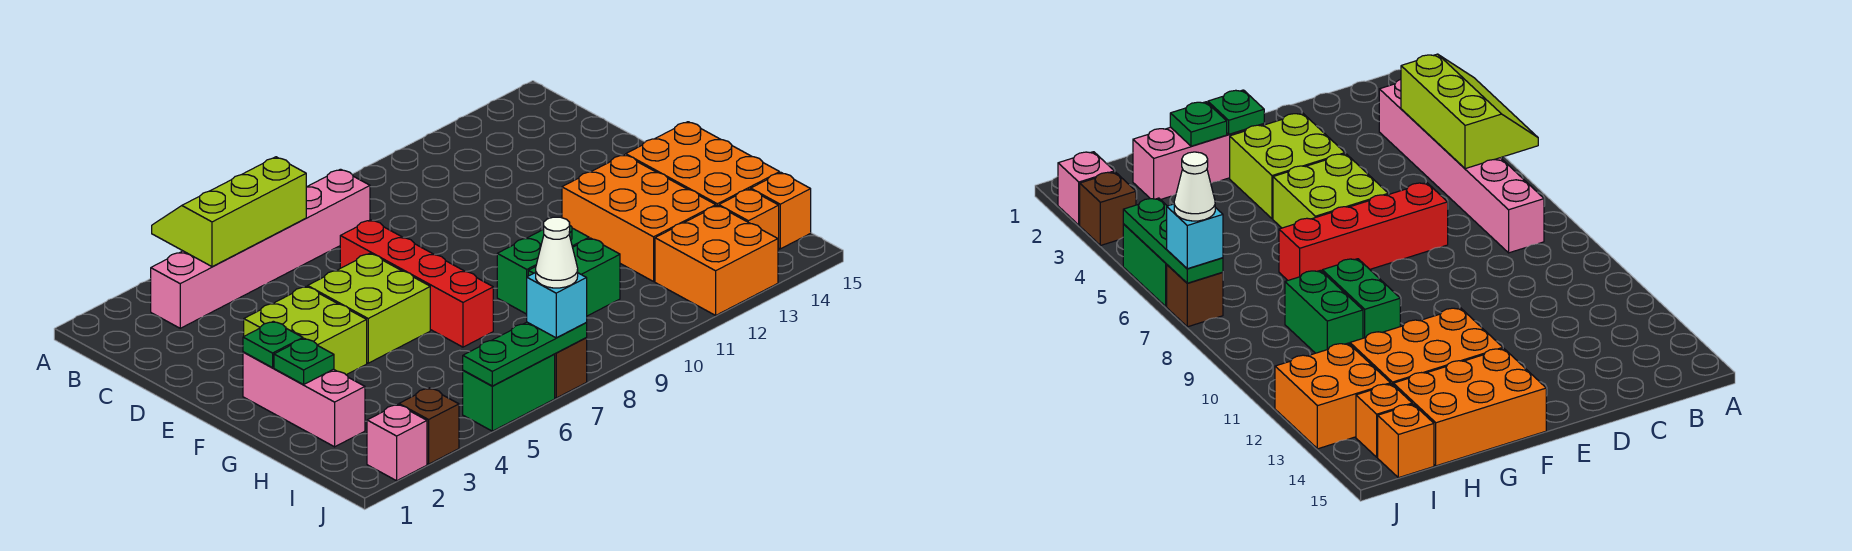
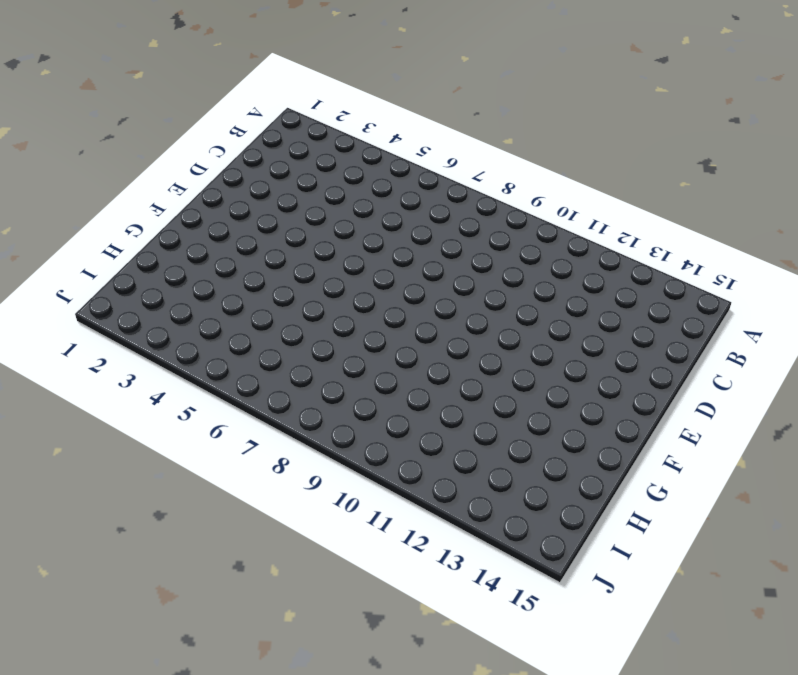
none -> pink brick B3:B8 level 1
none -> red brick D7:G7 level 1
none -> lime brick E3:F4 level 1

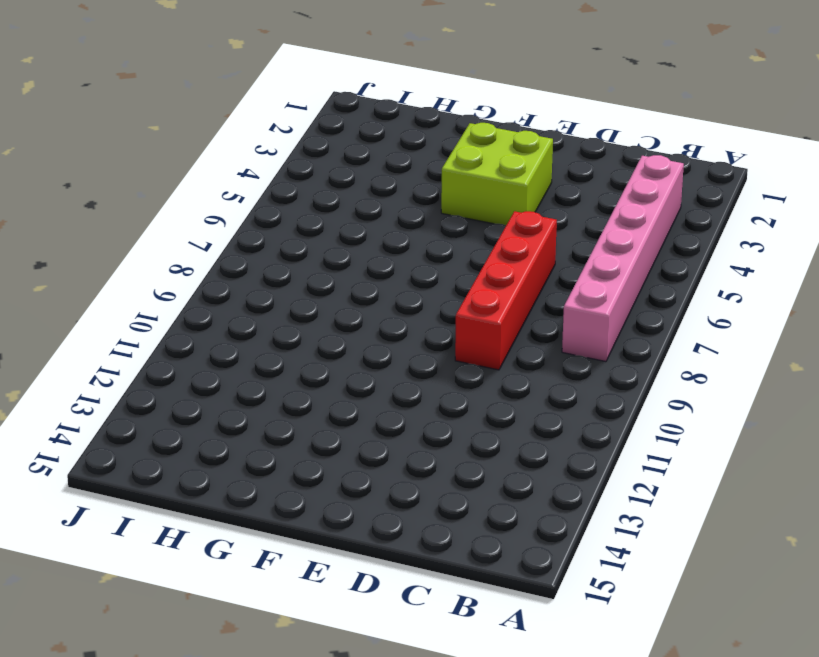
red brick D6:D9 level 1 -> red brick D7:G7 level 1
none -> lime brick E5:F6 level 1
none -> pink brick F2:H2 level 1
none -> orange brick F12:H13 level 1

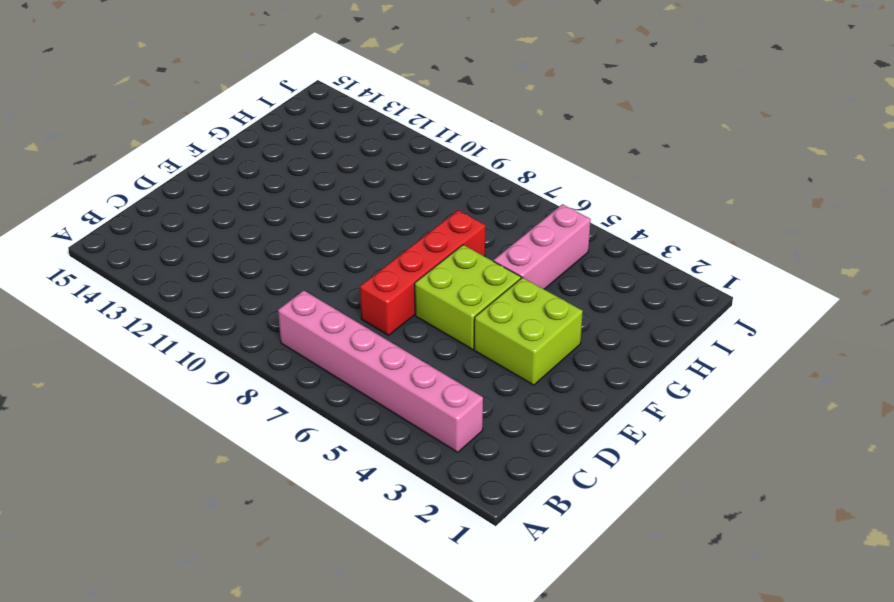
pink brick G5:I5 level 1 -> pink brick F2:H2 level 1
none -> orange brick F12:H13 level 1
none -> orange brick F14:H15 level 1
none -> green brick G9:G10 level 1

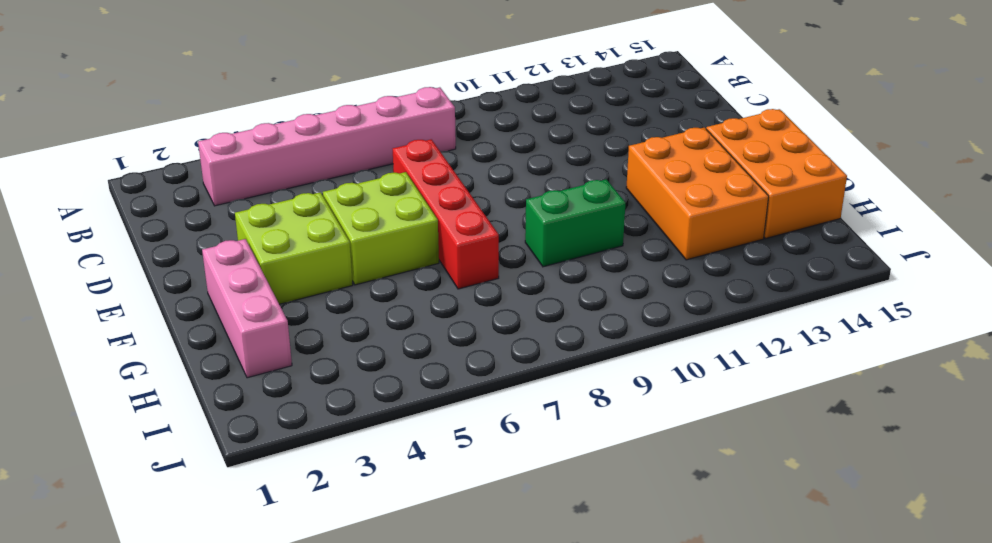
none -> green brick H9:H10 level 1
none -> orange brick I12:J13 level 1
none -> orange brick I14 level 1

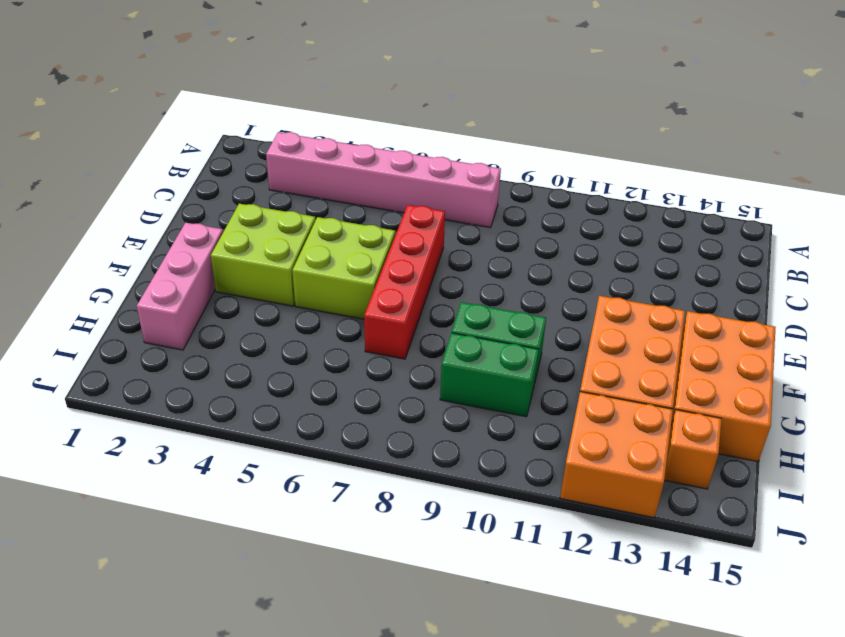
none -> orange brick I15 level 1
none -> pink brick J2 level 1
none -> brown brick J3 level 1

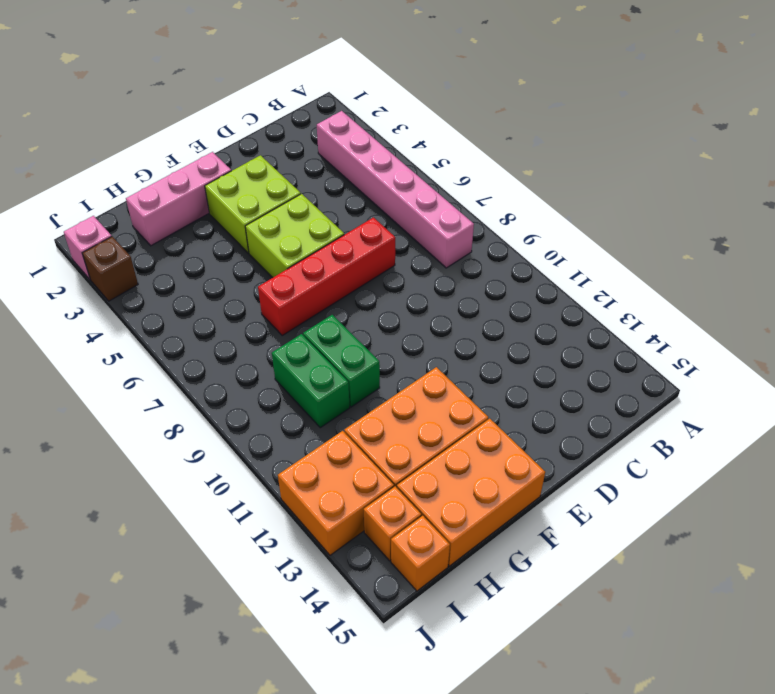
none -> green brick J5:J6 level 1
none -> brown brick J7 level 1
none -> lime slope A4:B6 level 2 top B

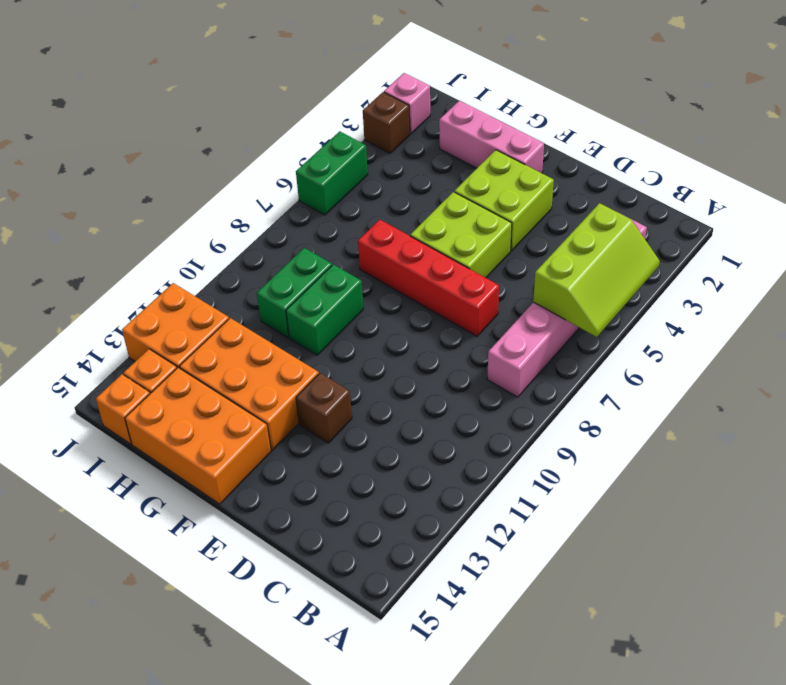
brown brick E12 level 1 -> brown brick J7 level 1
none -> green plate F2 level 2
none -> green plate G2 level 2
none -> green plate J5:J7 level 2

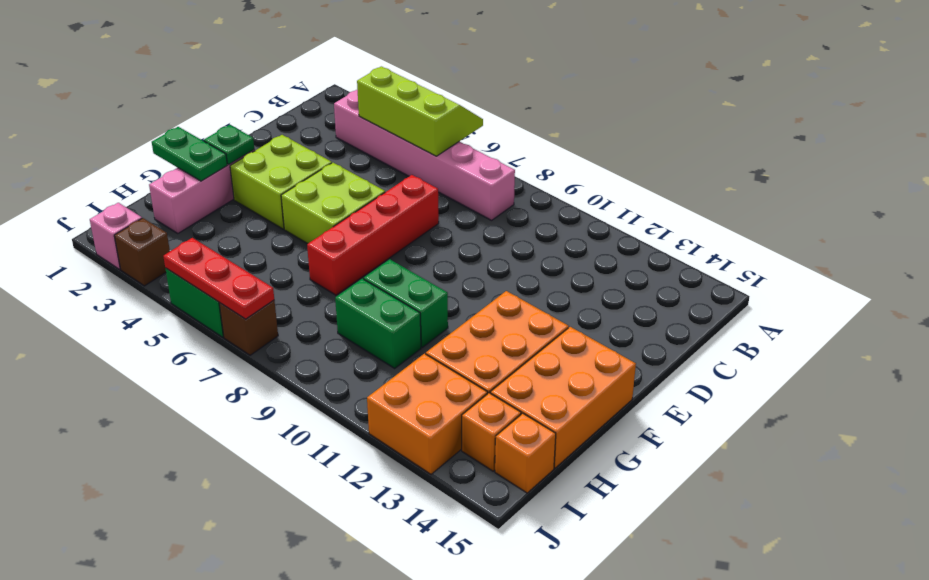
green plate G1:G2 level 2 -> green plate G2 level 2
red plate J5:J7 level 2 -> green plate J5:J7 level 2
none -> cyan brick J7 level 3
none -> white cone J7 level 4

